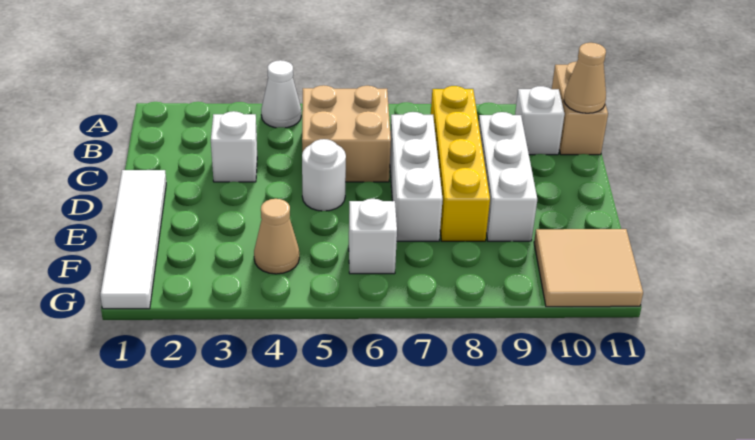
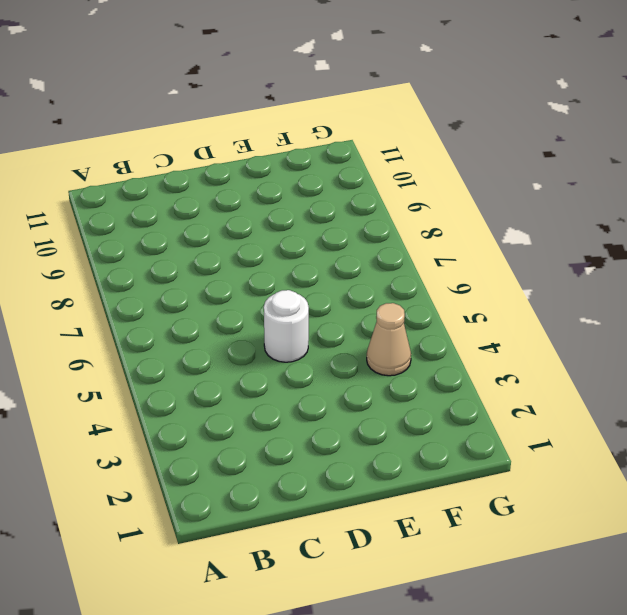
none -> white cone A4 level 1
none -> tan brick A11:B11 level 1
none -> tan brick B5:C6 level 1

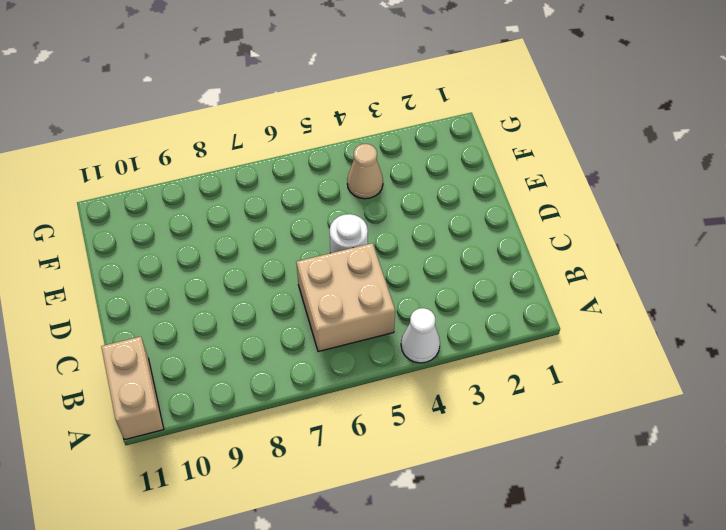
none -> yellow brick B8:E8 level 1
none -> white brick B10 level 1
none -> white brick C3 level 1

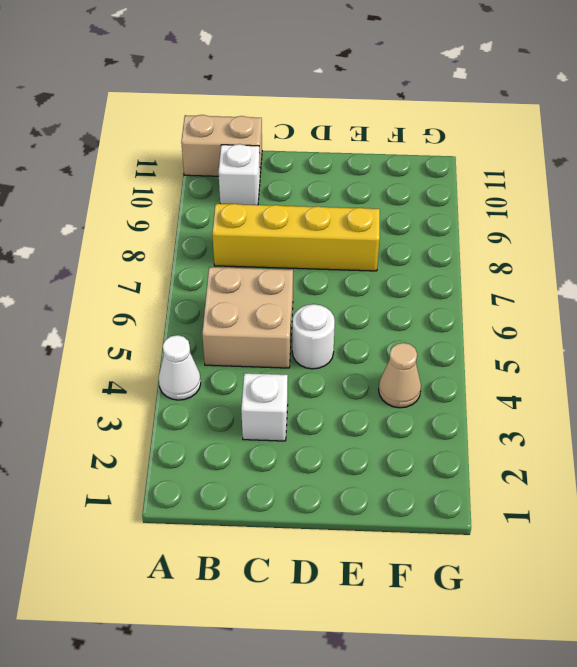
none -> white brick C7:E7 level 1
none -> white brick C9:E9 level 1
none -> white tile D1:G1 level 1

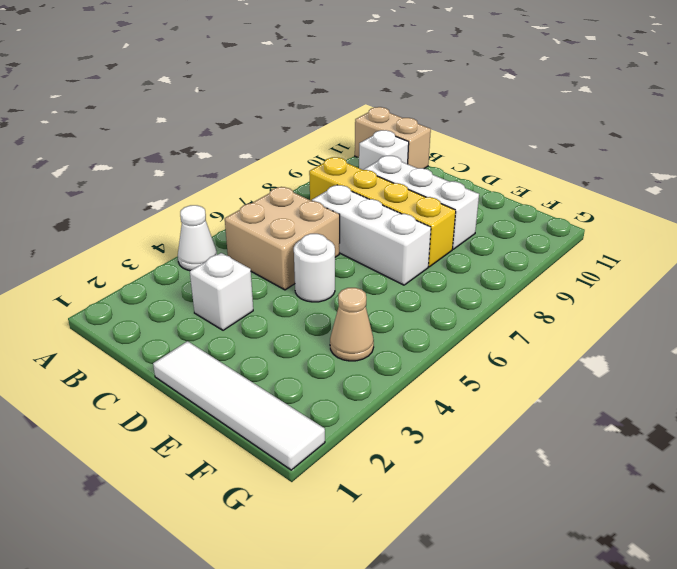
none -> white brick F6 level 1
none -> tan tile F10:G11 level 1
none -> tan cone B11 level 2

